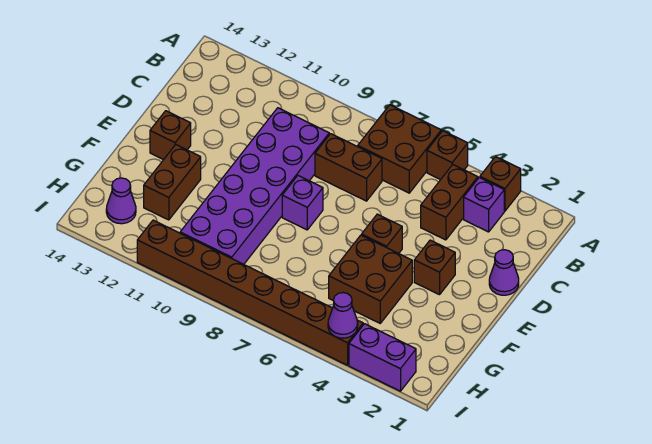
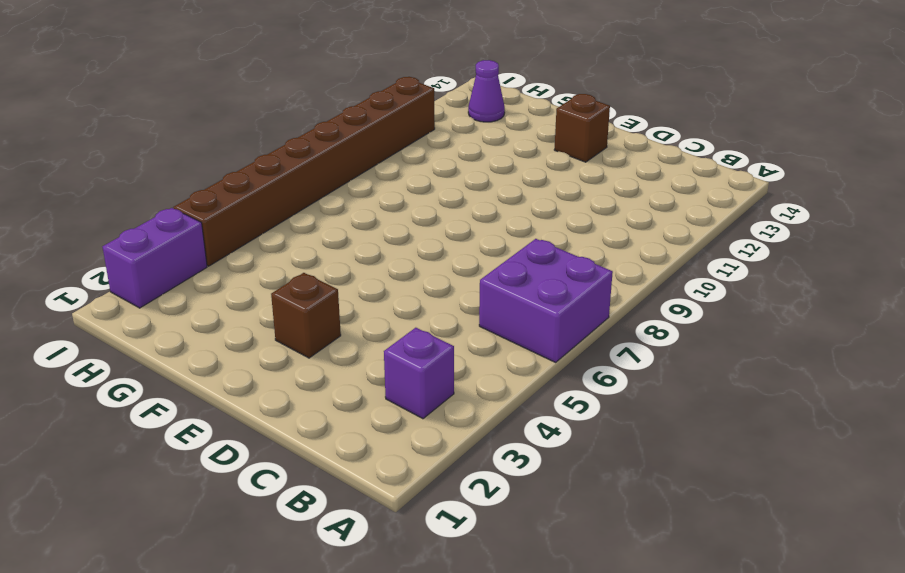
purple brick A6:B7 level 1 -> brown brick A6:B7 level 1
none -> brown brick A3 level 1
none -> brown brick A5 level 1
none -> brown brick B4:C4 level 1

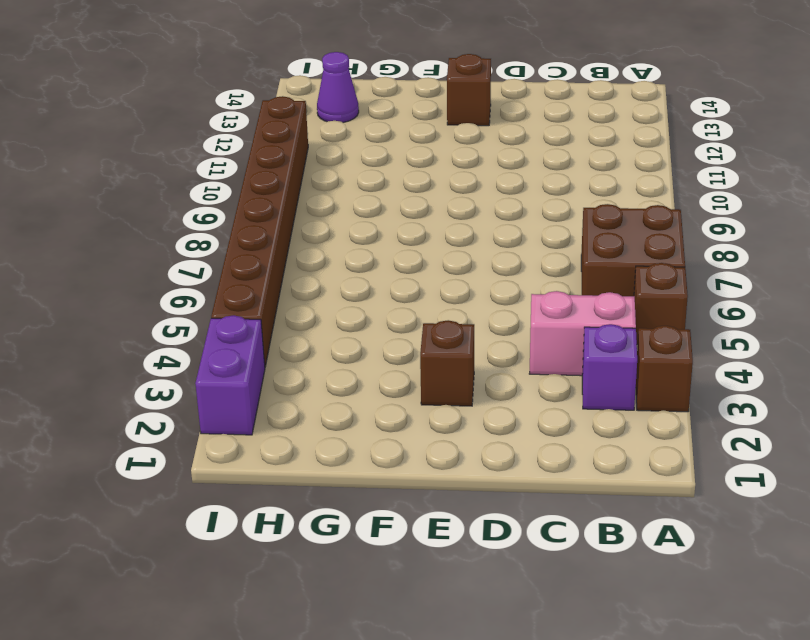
pink brick B4:C4 level 1 -> brown brick B4:C4 level 1
none -> brown brick C7:C8 level 1
none -> purple brick C9:H10 level 1
none -> purple cone D1 level 1

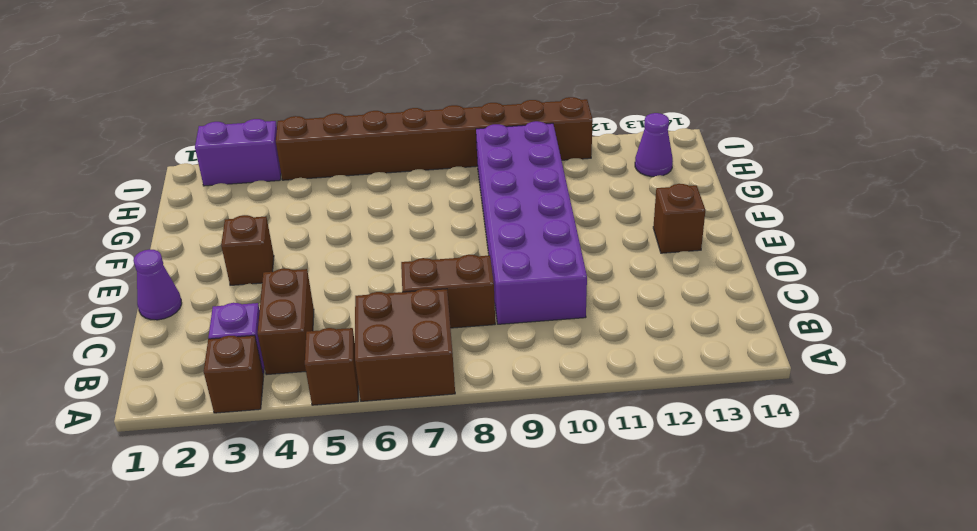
none -> brown brick E5 level 1
none -> purple brick E8 level 1
none -> brown brick F4:G5 level 1

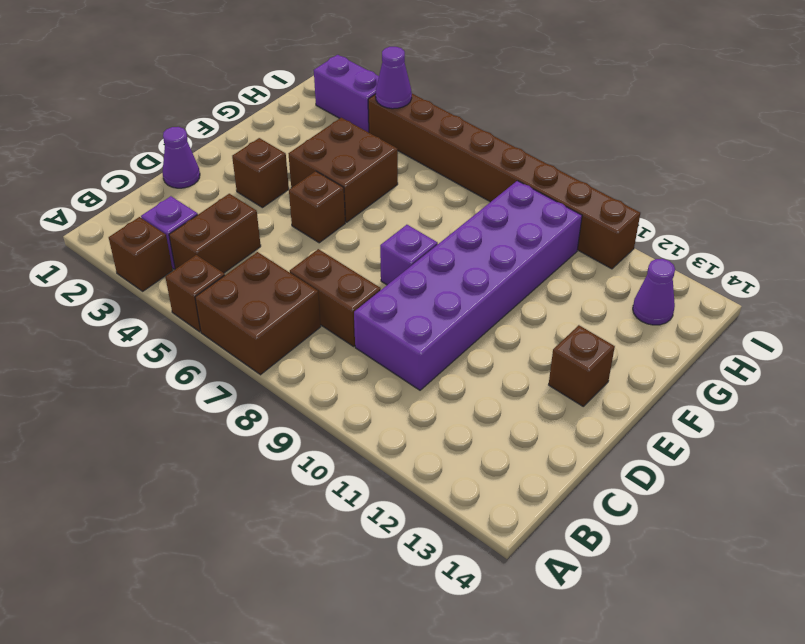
none -> brown brick F12:G12 level 1

